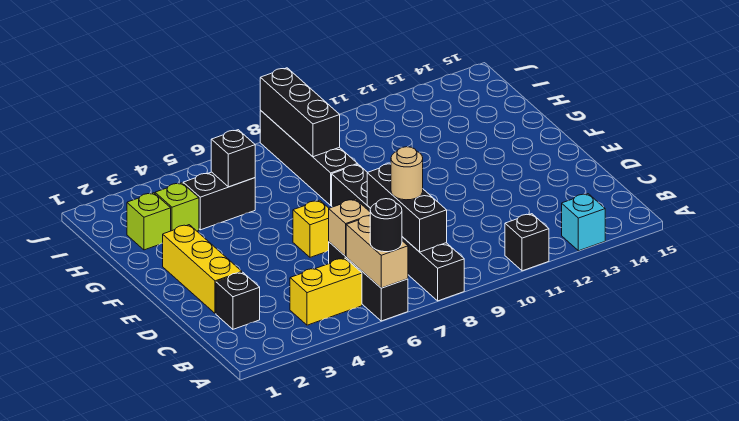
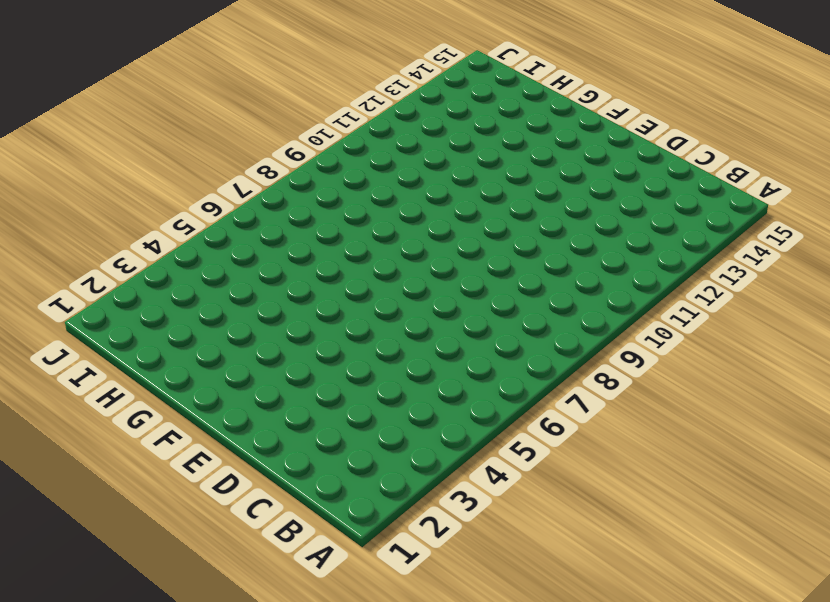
none -> black brick A6:C6 level 1
none -> black brick A8:F8 level 1
none -> black brick A11 level 1

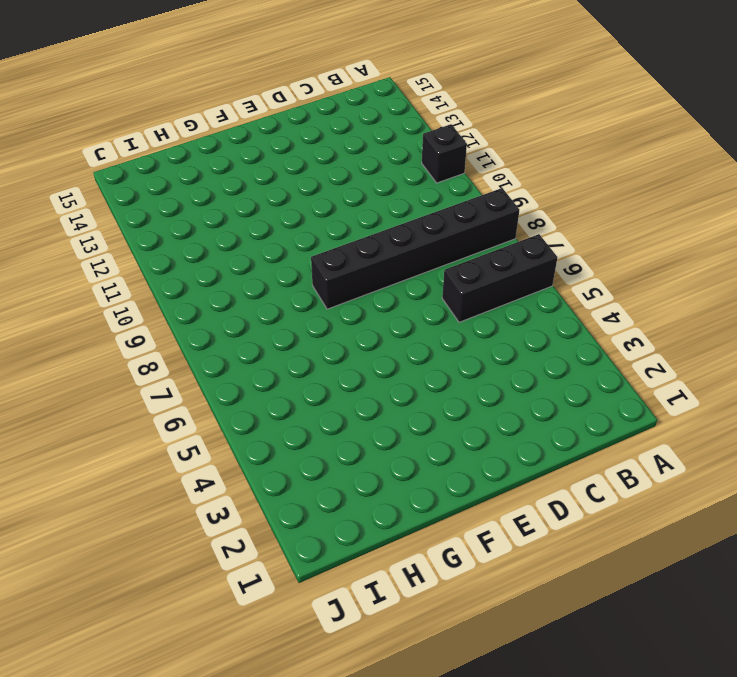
none -> cyan brick A13 level 1
none -> yellow brick B4:B5 level 1
none -> black brick C2 level 1

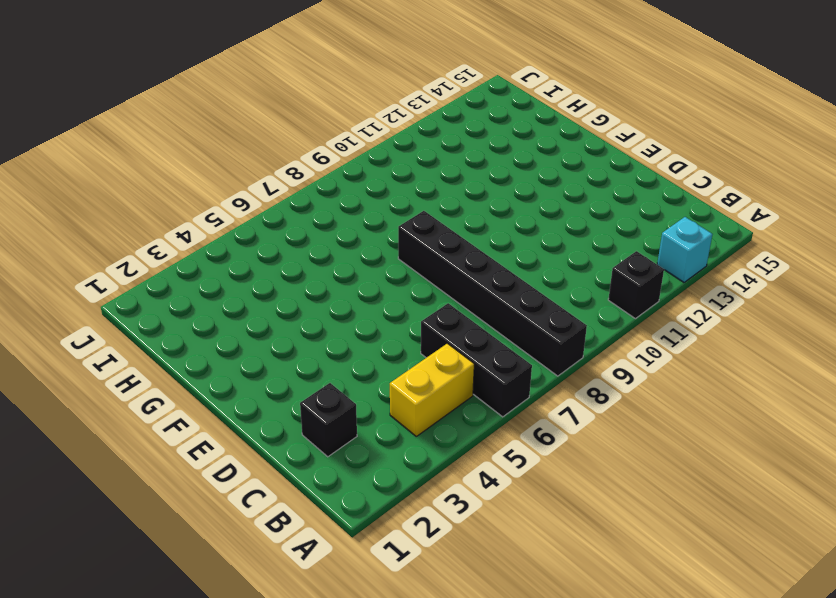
none -> yellow brick D2:F2 level 1
none -> yellow brick E6 level 1
none -> black brick G8:J8 level 1

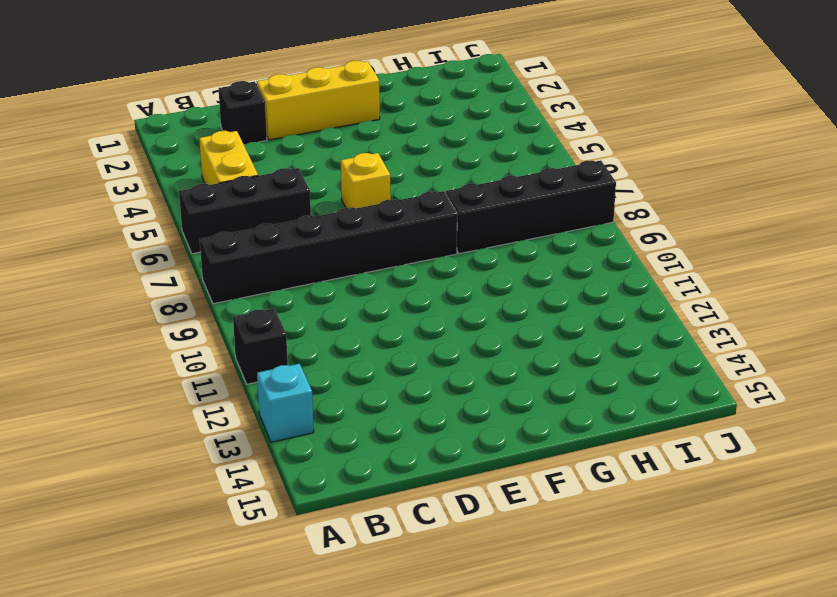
none -> lime brick H2 level 1
none -> lime brick H3 level 1
none -> black brick H4:H5 level 1

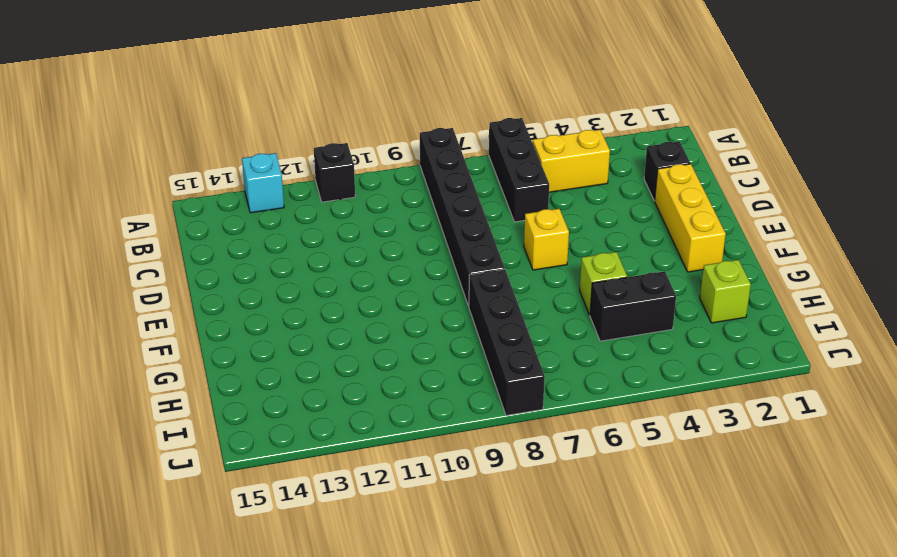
lime brick G5 level 1 -> lime brick H3 level 1
none -> tan brick A6:B6 level 2
none -> black brick B8:D8 level 2
none -> tan brick C6 level 2

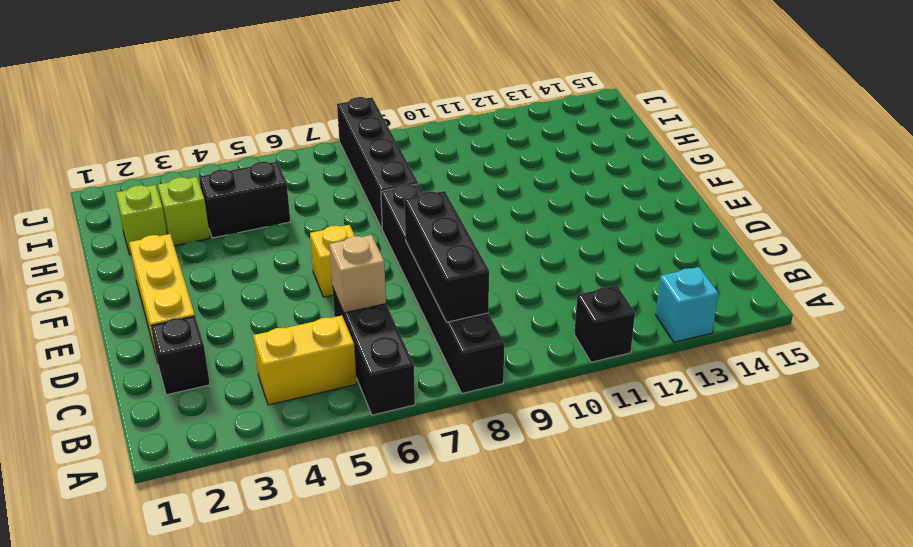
none -> tan brick A6:B6 level 2
none -> black brick H5 level 2
none -> black brick H8:J8 level 2

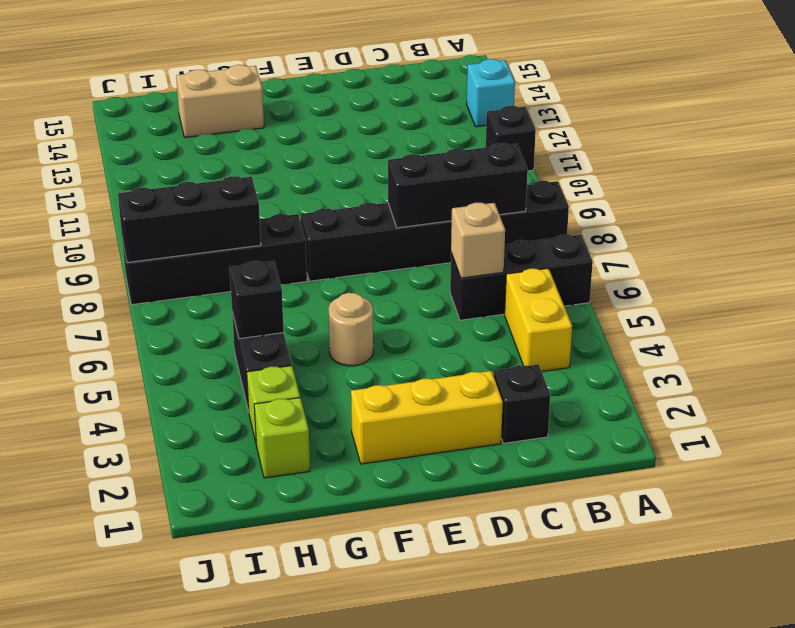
tan round brick F5 level 1 -> tan round brick C8 level 3
tan brick G14:H14 level 1 -> tan brick A6:B6 level 2
none -> yellow brick E6 level 1
none -> black round brick A6 level 3

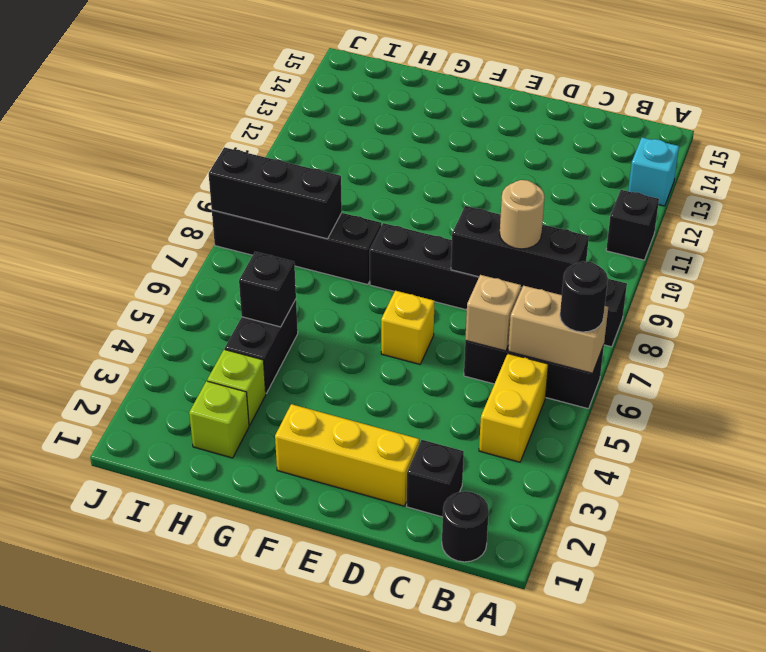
black round brick B1 level 1 -> none

